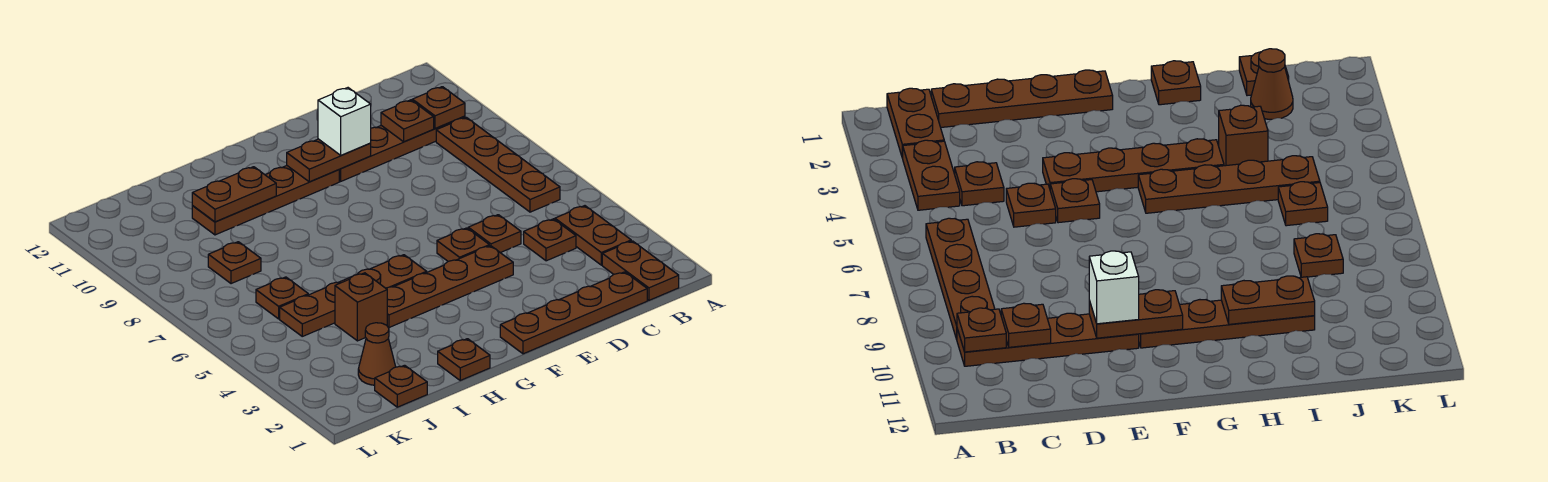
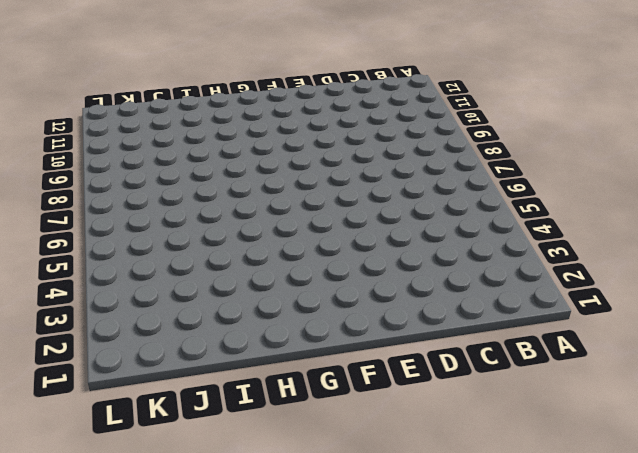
none -> brown plate B1:B2 level 1
none -> brown plate B3:B4 level 1
none -> brown plate B6:B9 level 1

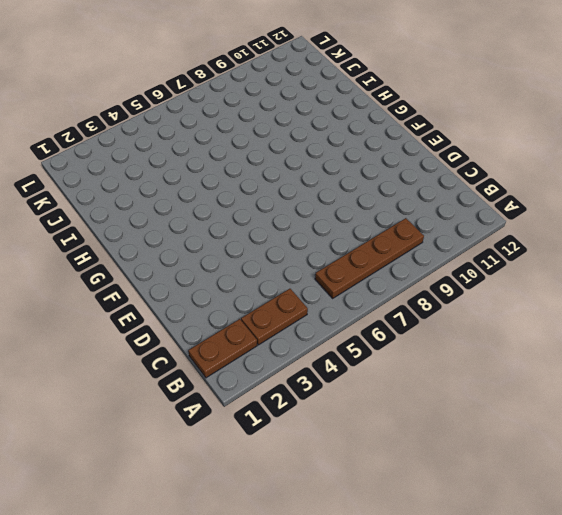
none -> brown plate B10:E10 level 1
none -> brown plate C1:F1 level 1
none -> brown plate C4 level 1

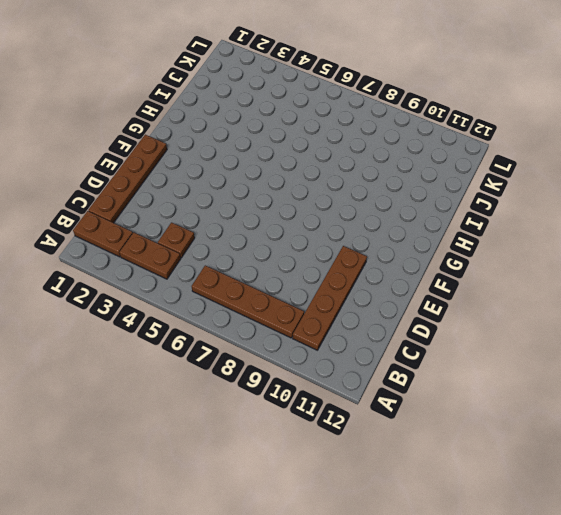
none -> brown plate D5 level 1
none -> brown plate E4:H4 level 1
none -> brown plate E5 level 1

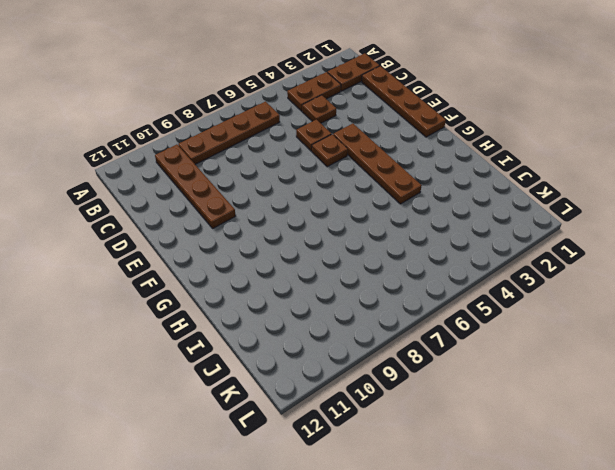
none -> brown plate F10:I10 level 1
none -> brown plate G5:J5 level 1
none -> brown plate H1 level 1

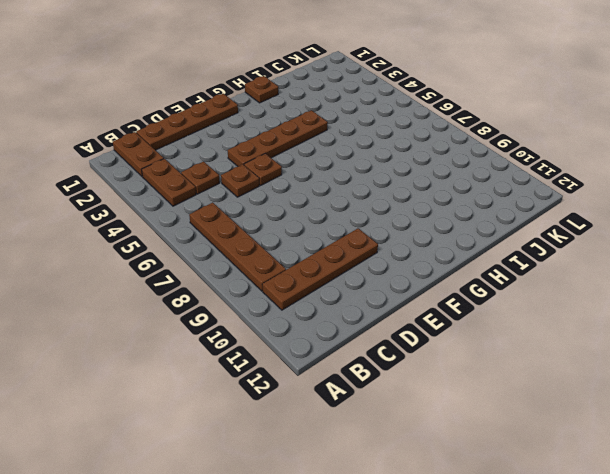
none -> brown plate F10:I10 level 1
none -> brown plate G5:J5 level 1
none -> brown brick I4 level 1

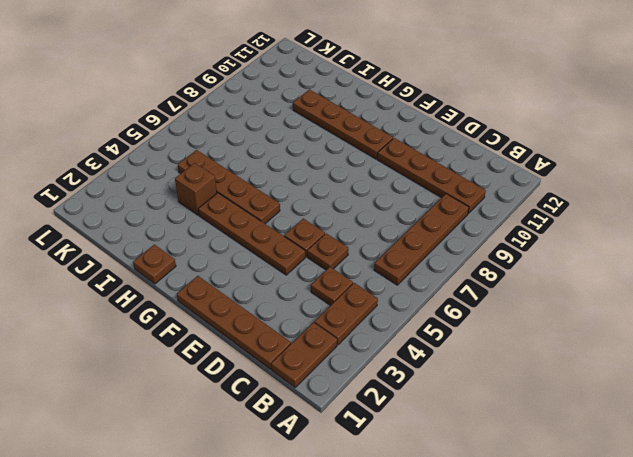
none -> brown plate J1 level 1
none -> brown cone J2 level 1
none -> brown plate J6 level 1

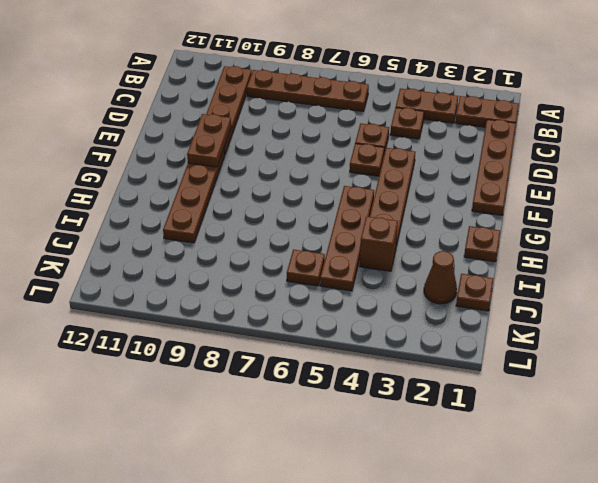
none -> brown plate J8 level 1
none -> brown plate B10 level 2
none -> brown plate C10 level 2

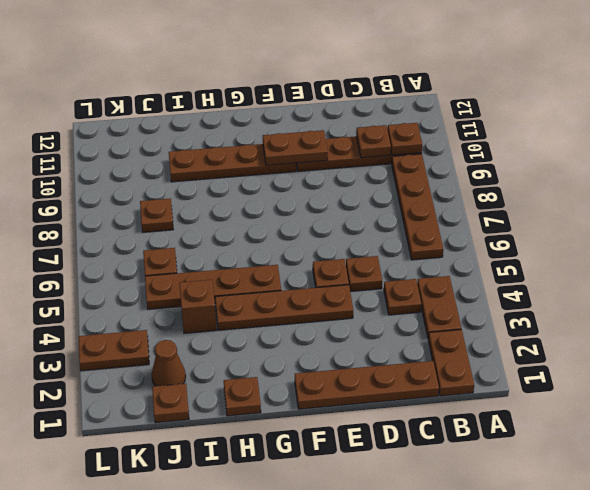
brown plate K3:L3 level 1 -> brown plate H10:I10 level 2
none -> white brick E10 level 3

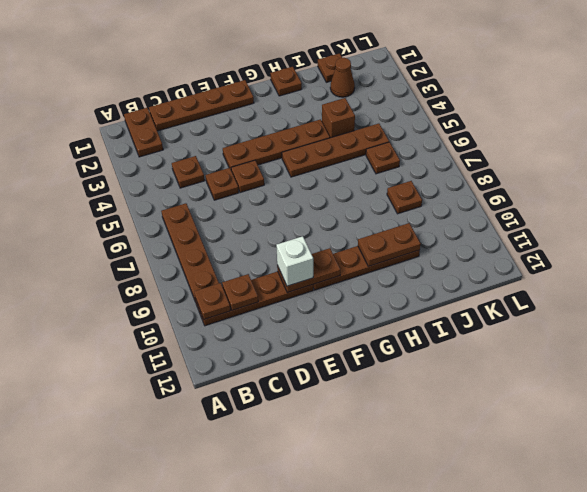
none -> brown plate B3:B4 level 1

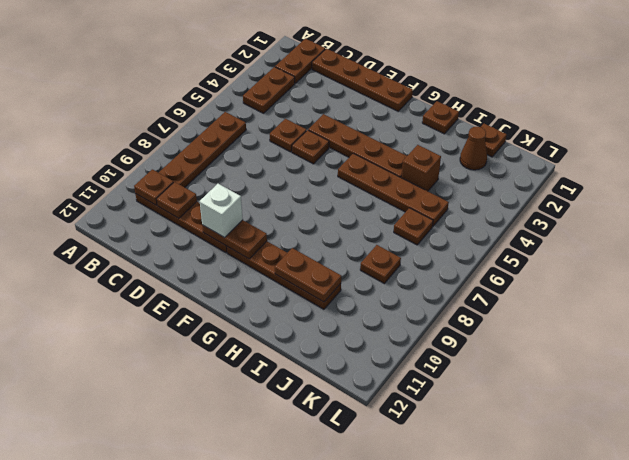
none -> brown plate C4 level 1

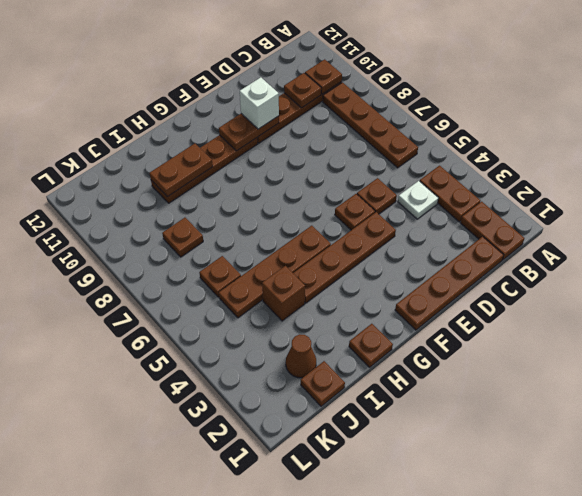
white plate C4 level 1 -> brown plate C4 level 1

